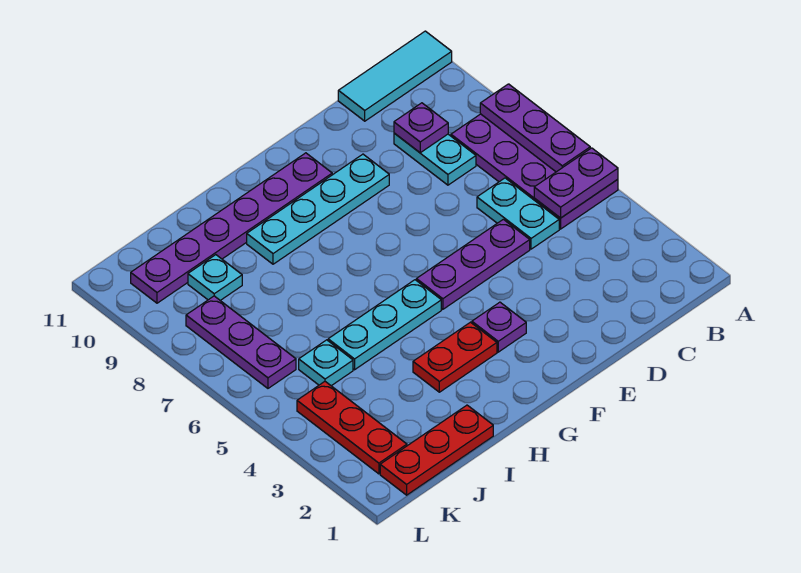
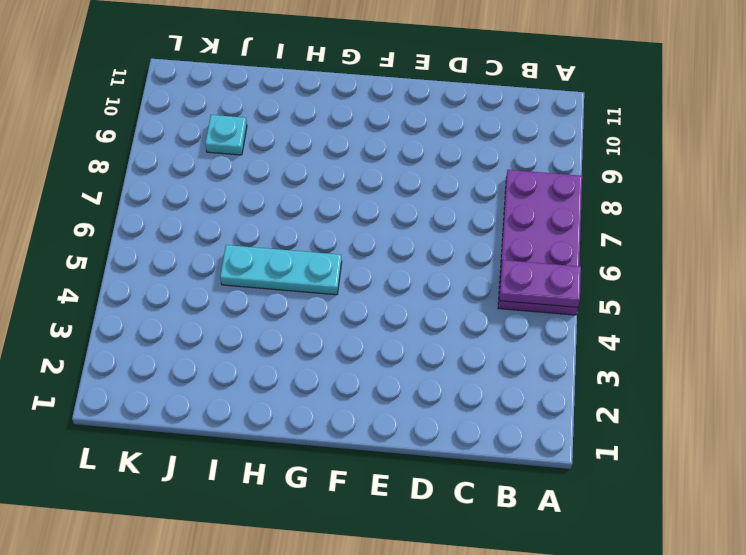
none -> cyan tile A11:C11 level 1
none -> cyan plate C5:C6 level 1
none -> cyan plate C8:C9 level 1

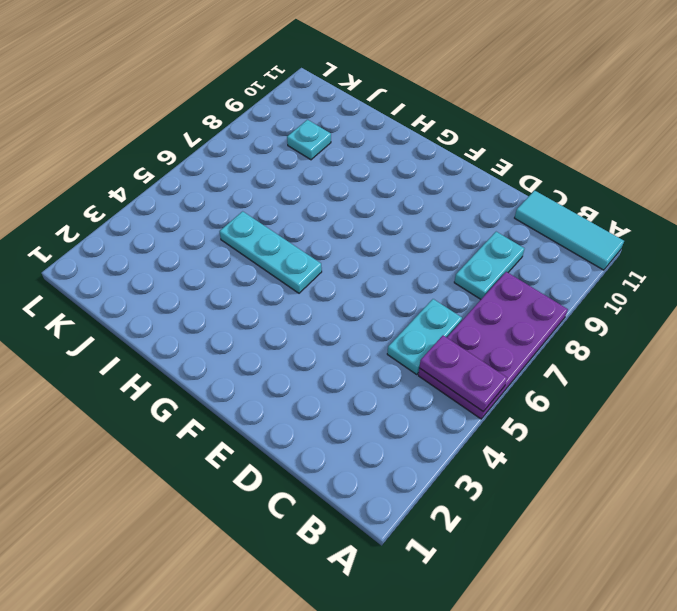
none -> purple plate D5:F5 level 1
none -> cyan plate E9:H9 level 1
none -> purple plate F3 level 1

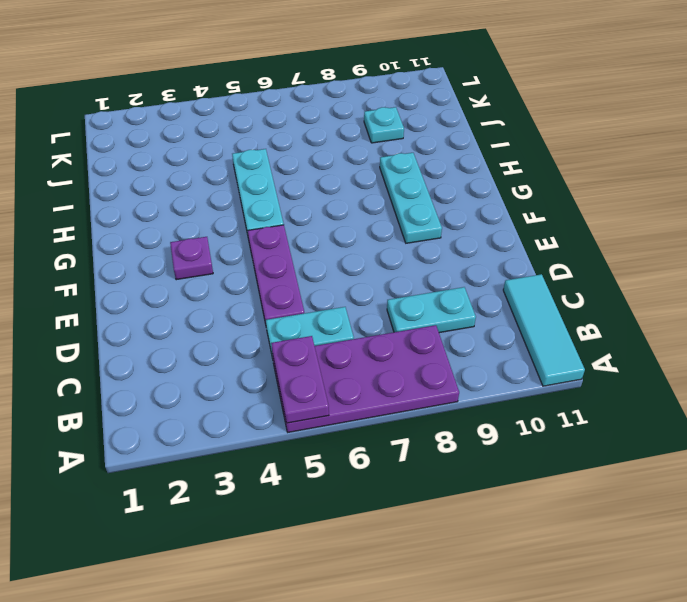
cyan plate F9:H9 level 1 -> cyan plate E9:H9 level 1
none -> purple plate F10:K10 level 1
none -> red plate G3:H3 level 1
none -> red plate I1:K1 level 1

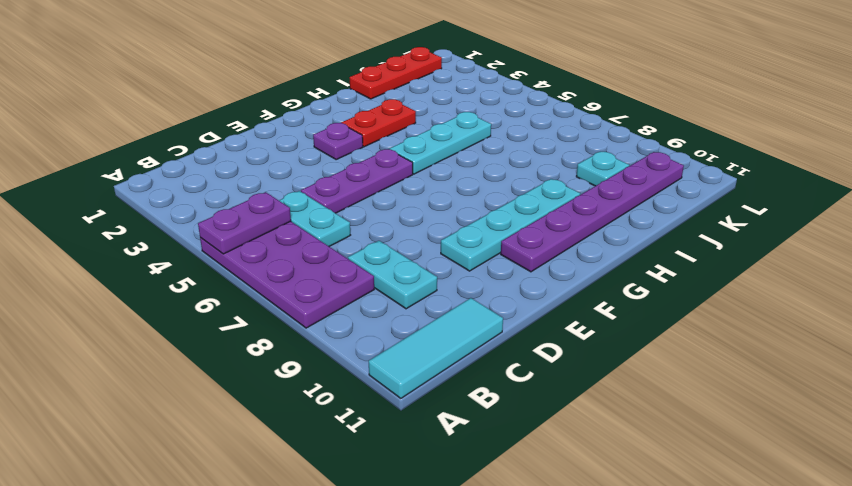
none -> cyan plate J5 level 1
none -> red plate K2:K4 level 1
none -> purple plate K6:K8 level 1

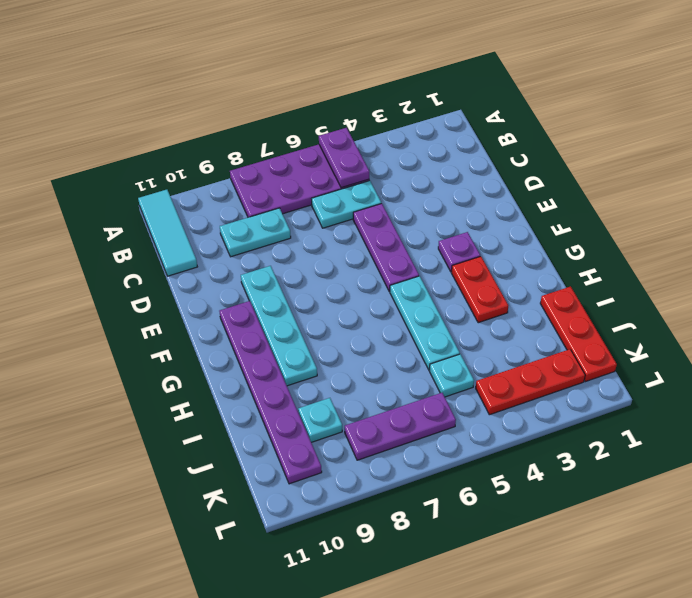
none -> purple plate A6:A8 level 2
none -> purple plate C9 level 2

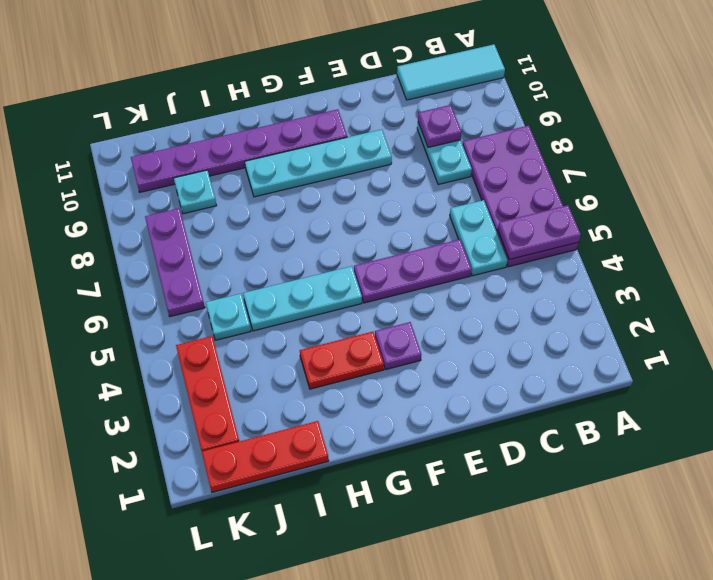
none -> purple plate A6:A8 level 2

